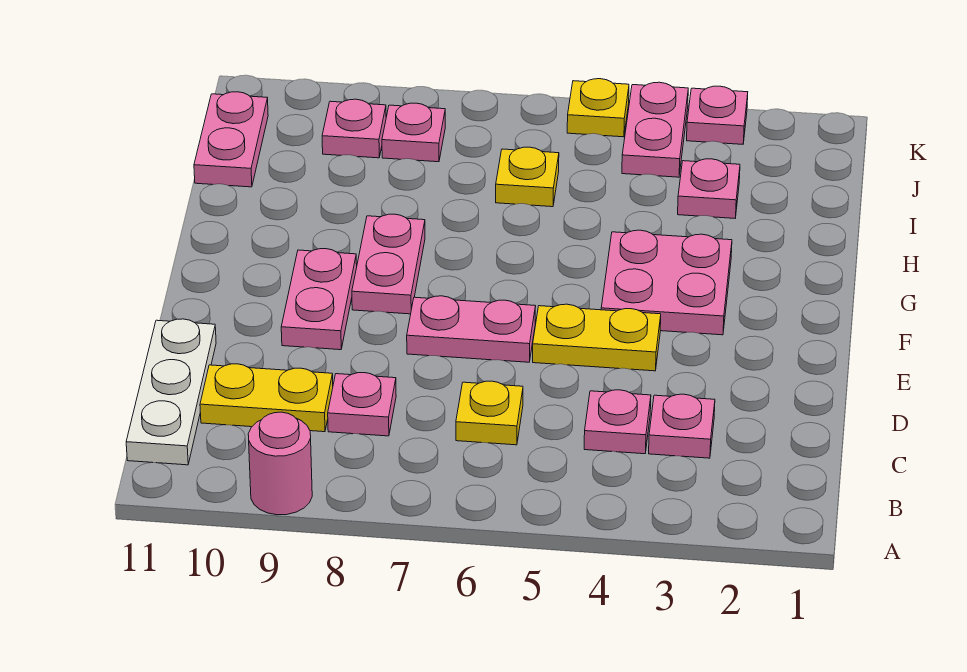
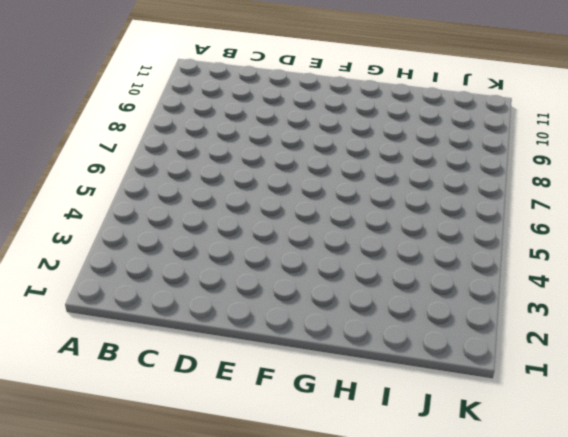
none -> pink round brick A9 level 1
none -> white plate B11:D11 level 1
none -> pink plate C3 level 1

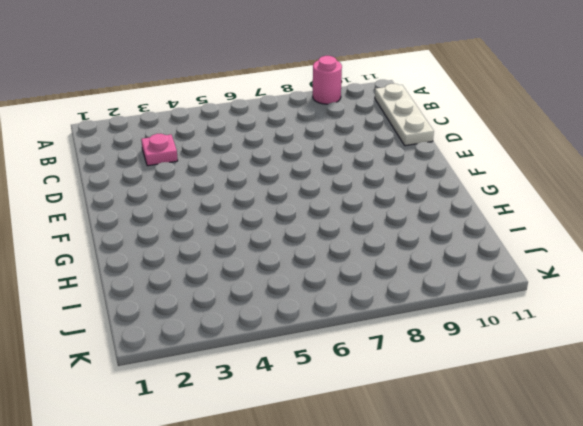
none -> pink plate C4 level 1
none -> yellow plate C6 level 1
none -> pink plate C8 level 1

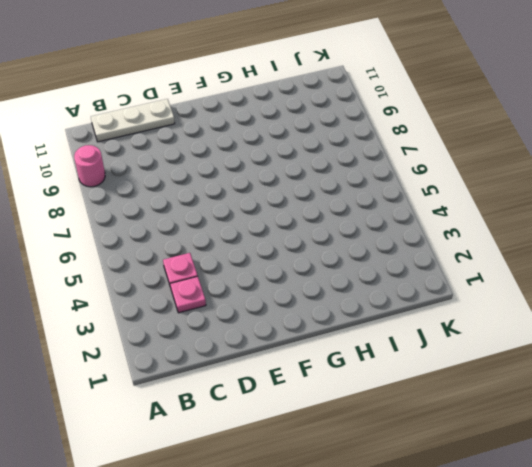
none -> yellow plate C6 level 1
none -> pink plate C8 level 1
none -> yellow plate C9:C10 level 1

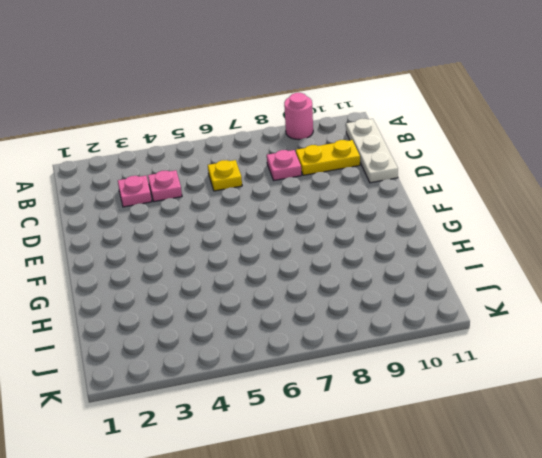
none -> yellow plate E4:E5 level 1
none -> pink plate E6:E7 level 1
none -> pink plate E9:F9 level 1

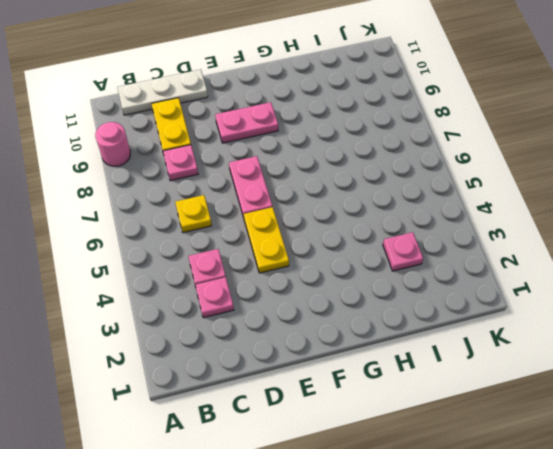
none -> pink plate F3:G4 level 1
none -> pink plate F8:G8 level 1
none -> yellow plate I6 level 1

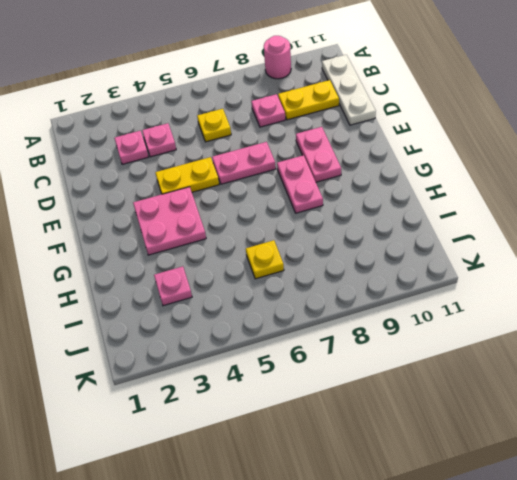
none -> pink plate I11:J11 level 1
none -> pink plate J4:K4 level 1
none -> pink plate J8 level 1

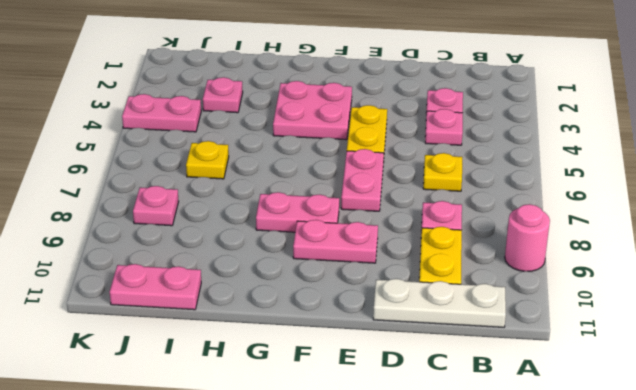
none -> pink plate J9 level 1
none -> pink plate K3 level 1
none -> yellow plate K5 level 1

